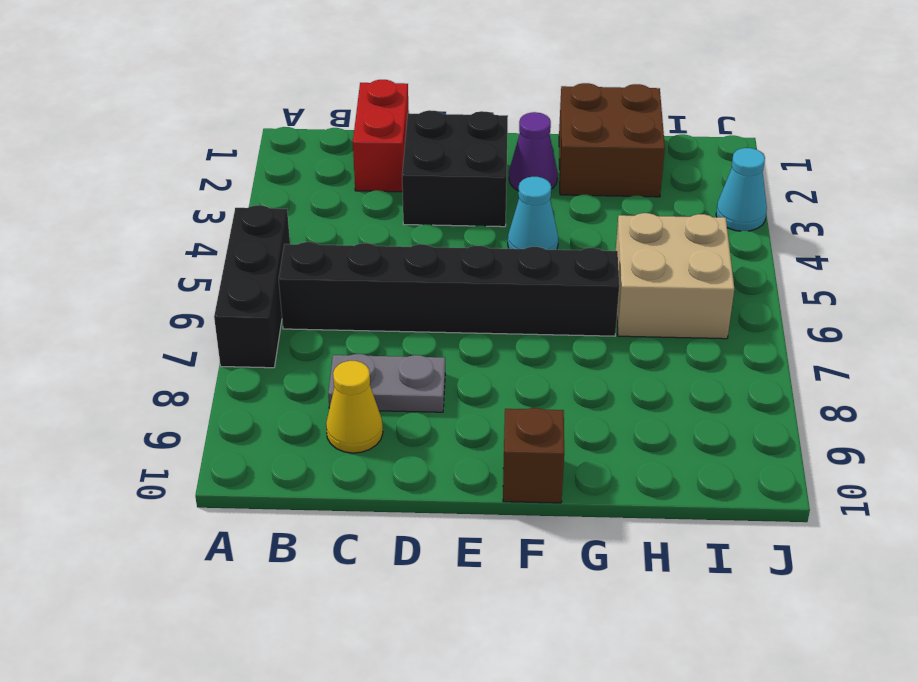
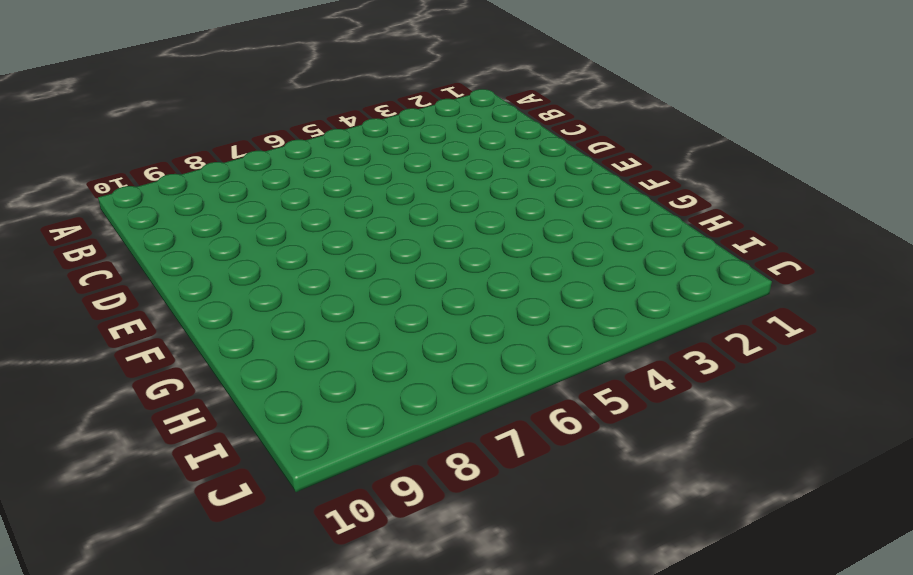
none -> black brick A5:A7 level 1
none -> black brick B6:G6 level 1
none -> red brick C1:C2 level 1

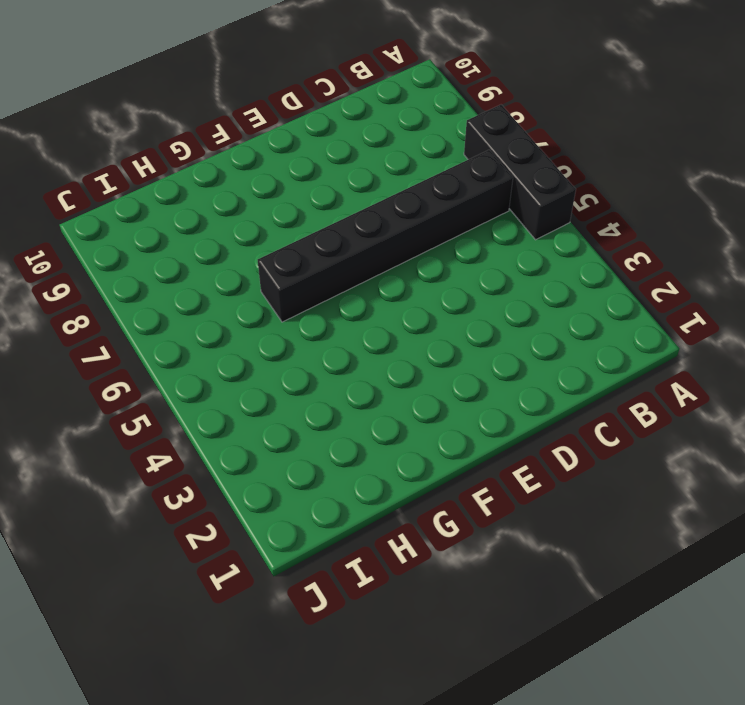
none -> red brick C1:C2 level 1
none -> grey plate C8:D8 level 1
none -> yellow cone C9 level 1

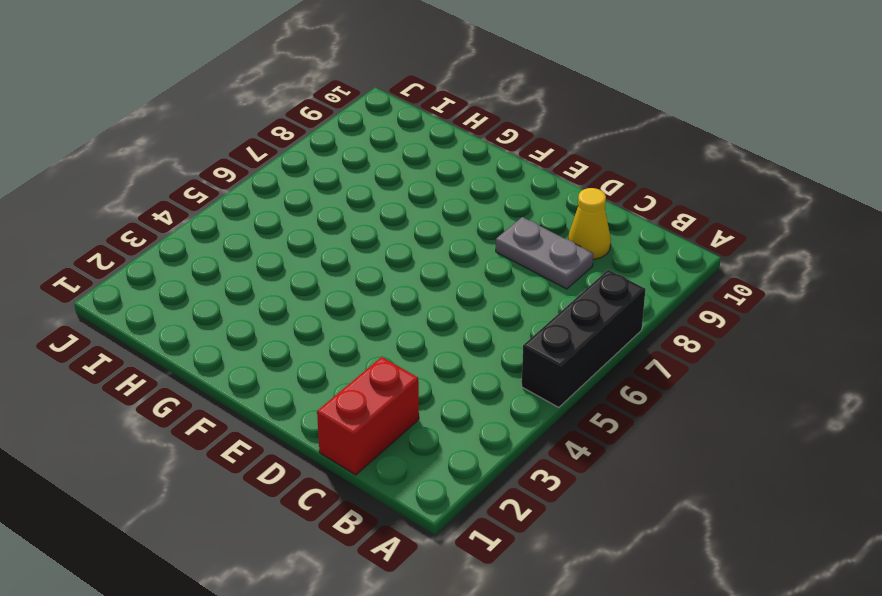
none -> black brick B6:G6 level 1
none -> black brick D2:E3 level 1
none -> purple cone F2 level 1

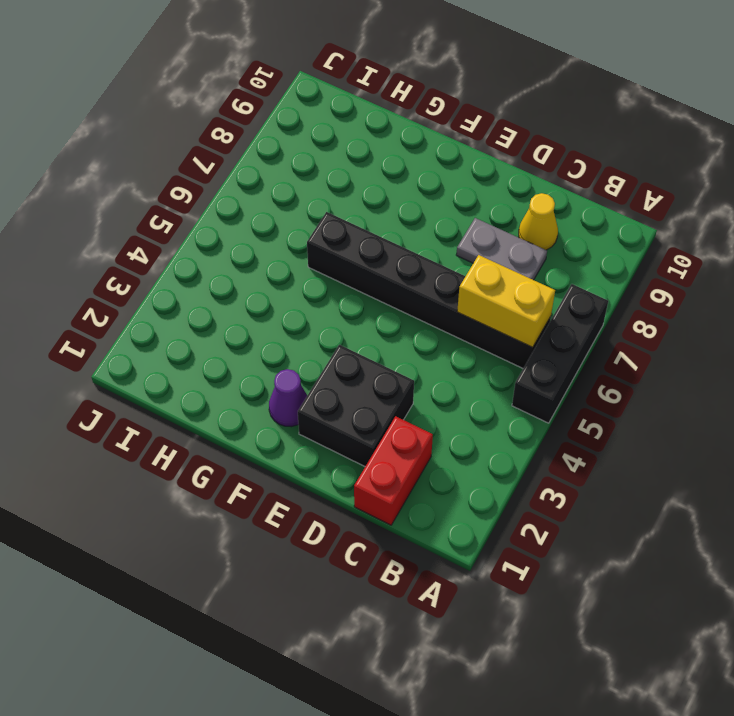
yellow brick B6:C6 level 2 -> none
none -> cyan cone F4 level 1
none -> brown brick F10 level 1
none -> brown brick G1:H2 level 1

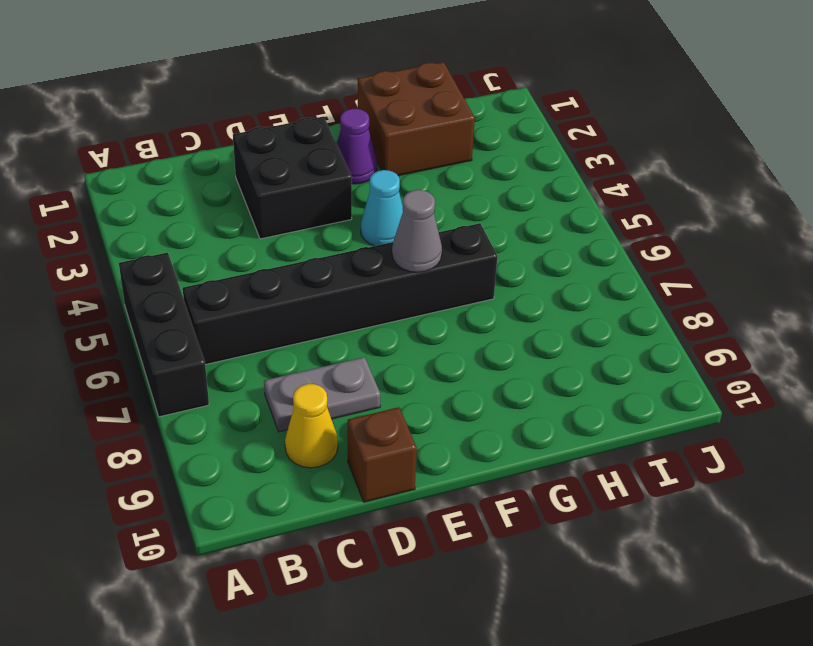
brown brick D10 level 1 -> brown brick F10 level 1
grey cone F6 level 2 -> none
none -> red brick C1:C2 level 1
none -> tan brick H5:I6 level 1
none -> cyan cone J3 level 1

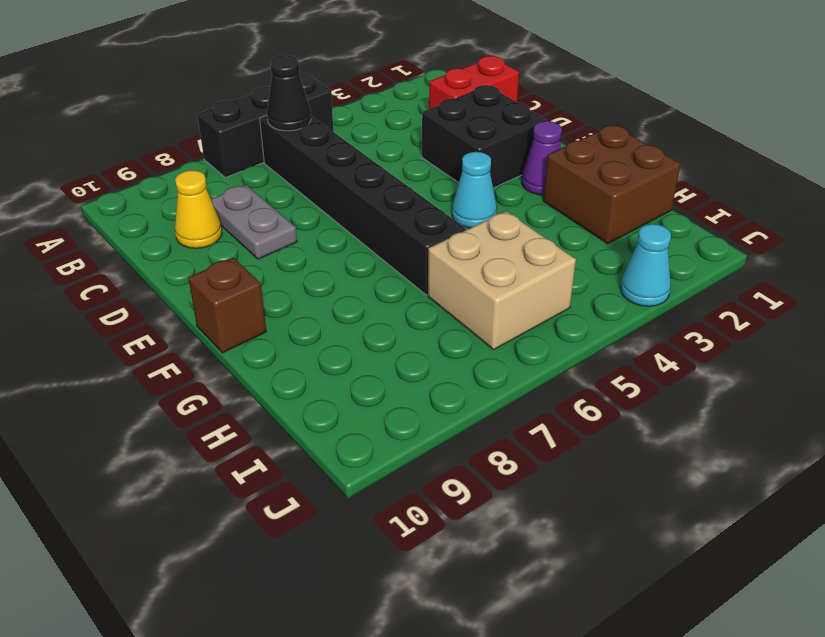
black cone B6 level 2 -> none

